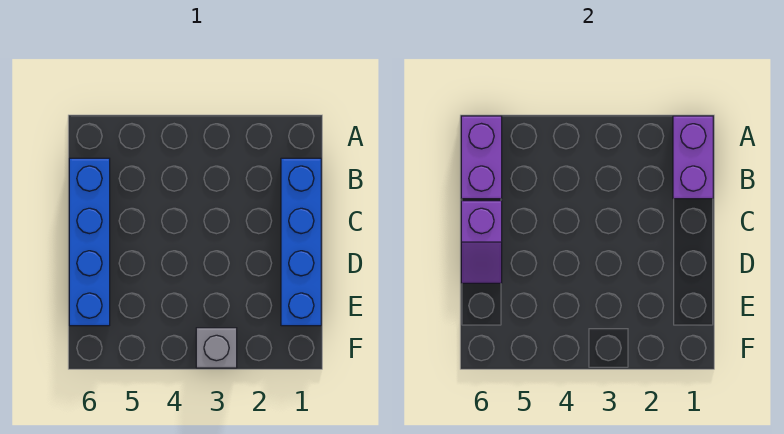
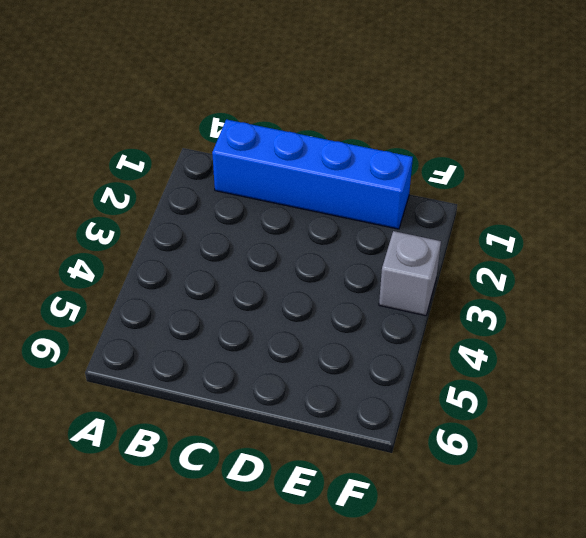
none -> blue brick B6:E6 level 1
none -> purple brick A1:B1 level 2

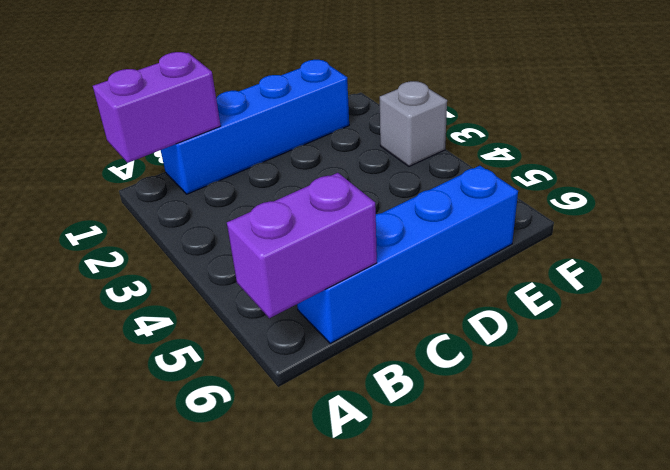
none -> purple slope C6:D6 level 2 top C

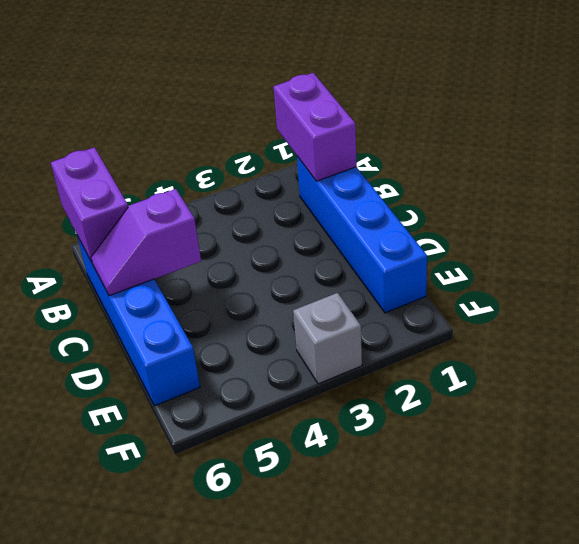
purple slope C5:C6 level 2 top 5 -> purple slope C6:D6 level 2 top C

